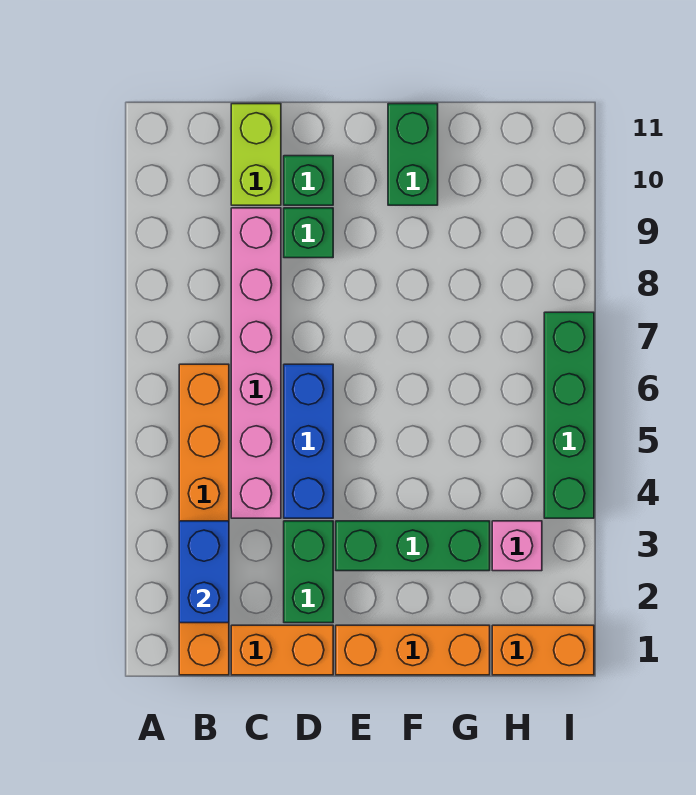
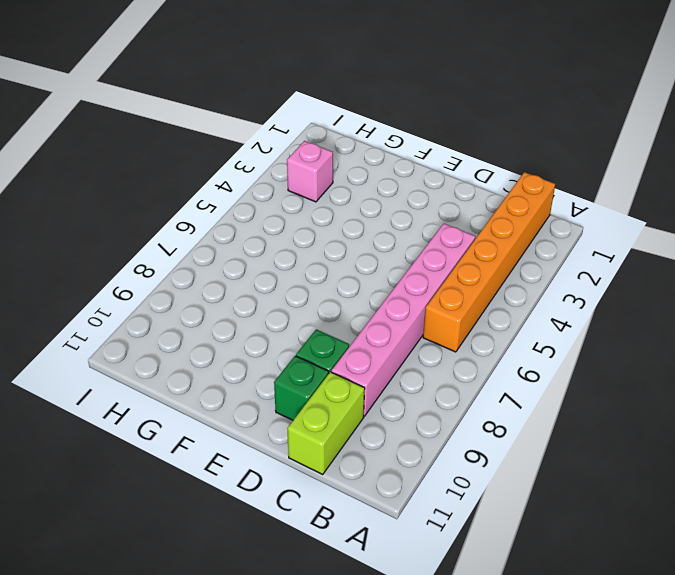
none -> orange brick C1:D1 level 1
none -> green brick D2:D3 level 1
none -> blue brick D4:D6 level 1

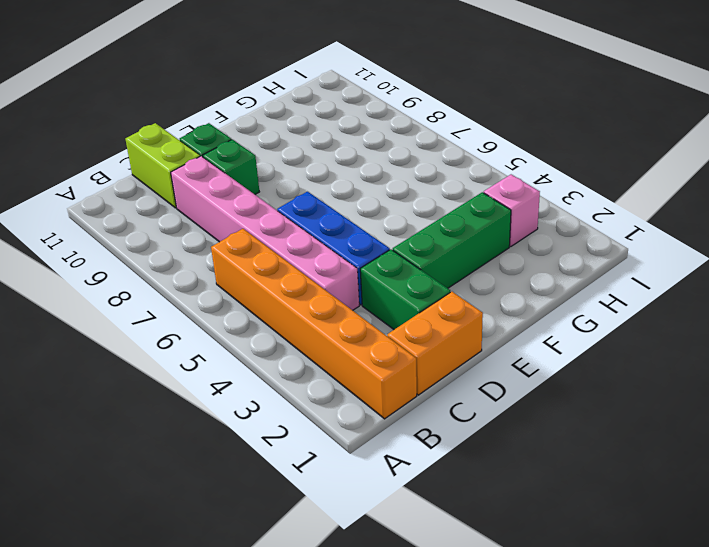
none -> orange brick E1:G1 level 1
none -> green brick F10:F11 level 1
none -> orange brick H1:I1 level 1

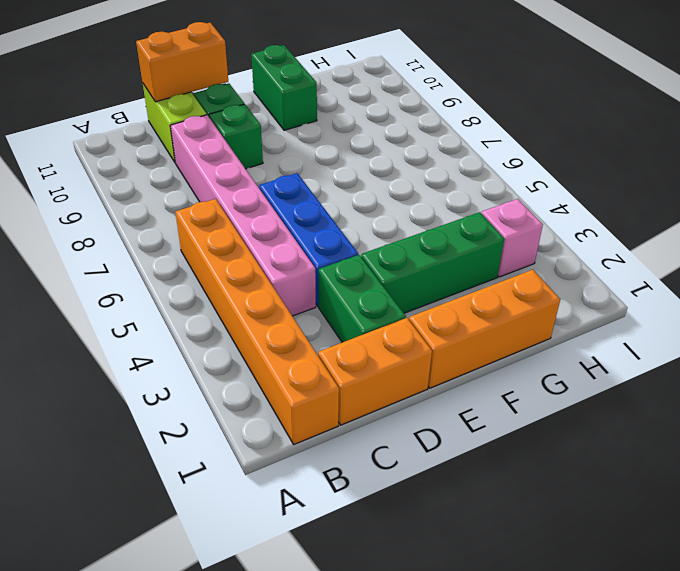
orange brick C11:D11 level 2 -> orange brick H1:I1 level 1
none -> green brick I4:I7 level 1
none -> blue brick B2:B3 level 2

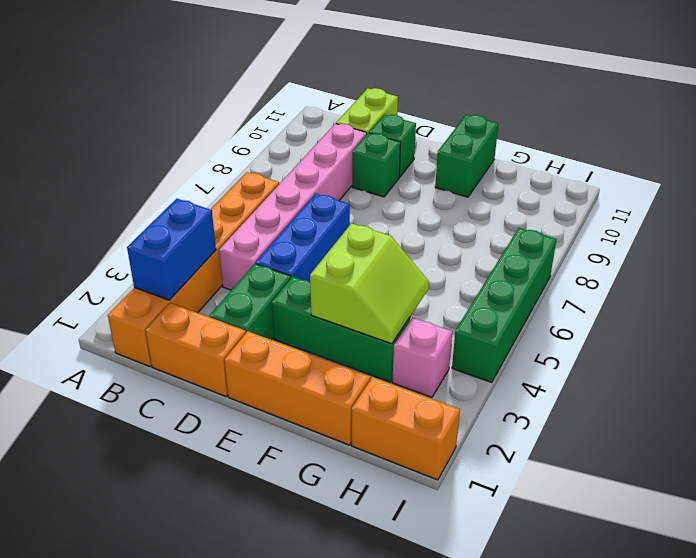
lime slope F3:G4 level 2 top F -> none

